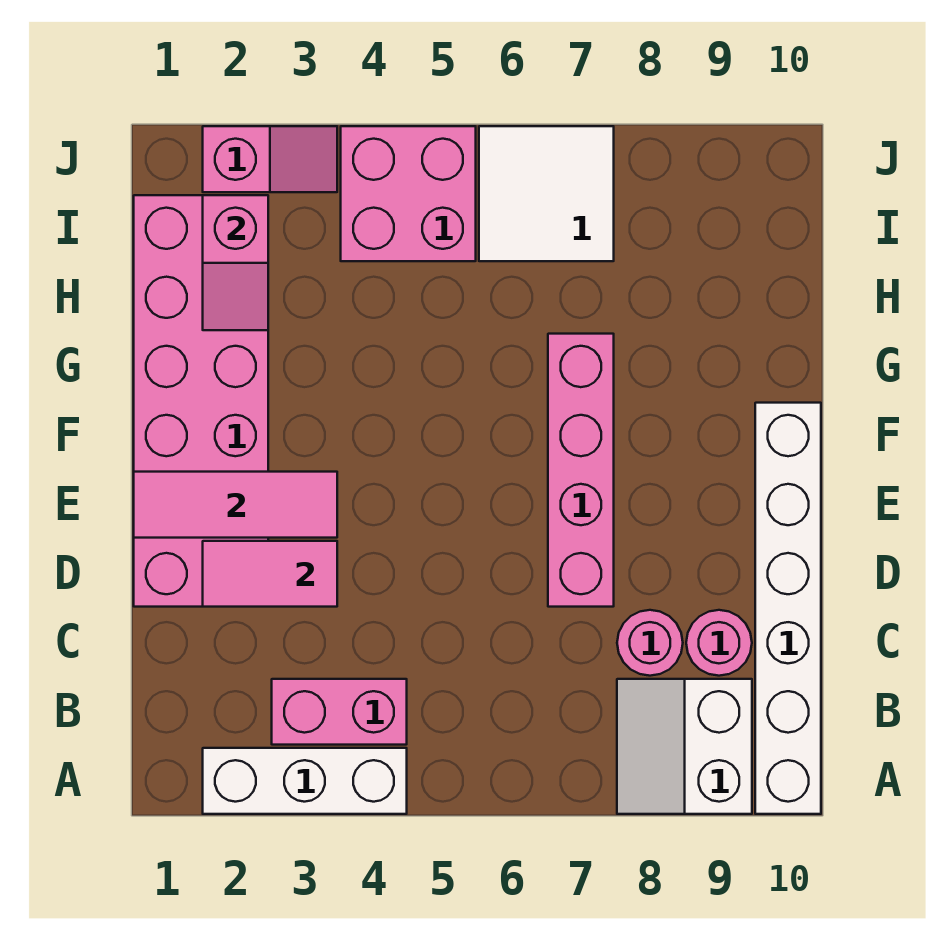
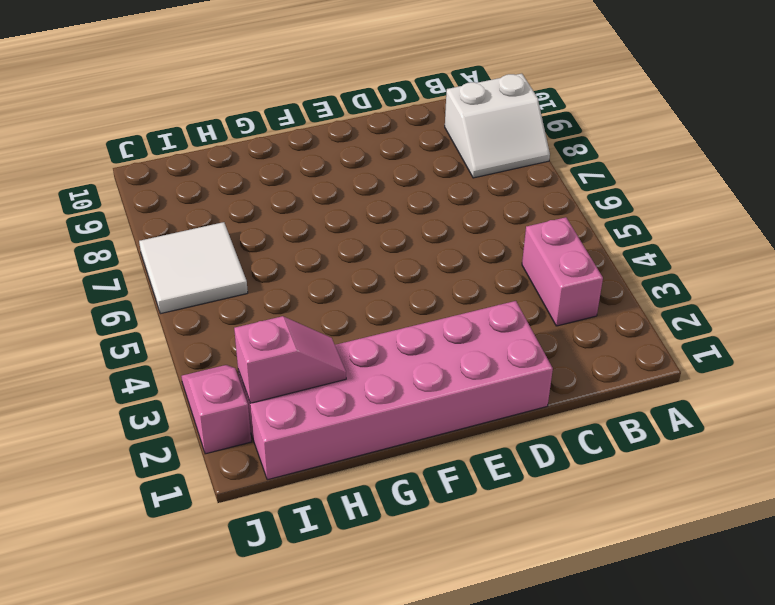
none -> white brick A2:A4 level 1
none -> white brick A10:F10 level 1
none -> pink round brick C8 level 1

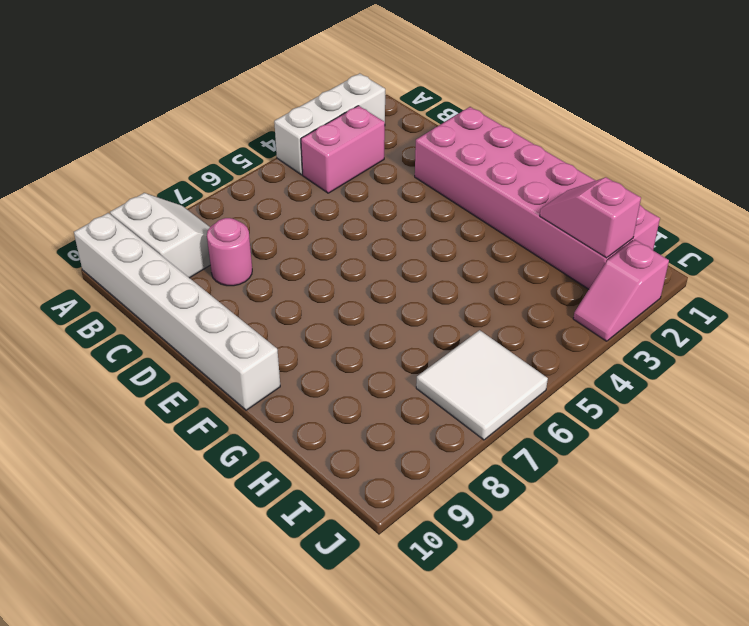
none -> pink round brick C9 level 1
none -> pink brick D7:G7 level 1
none -> pink brick I4:J5 level 1

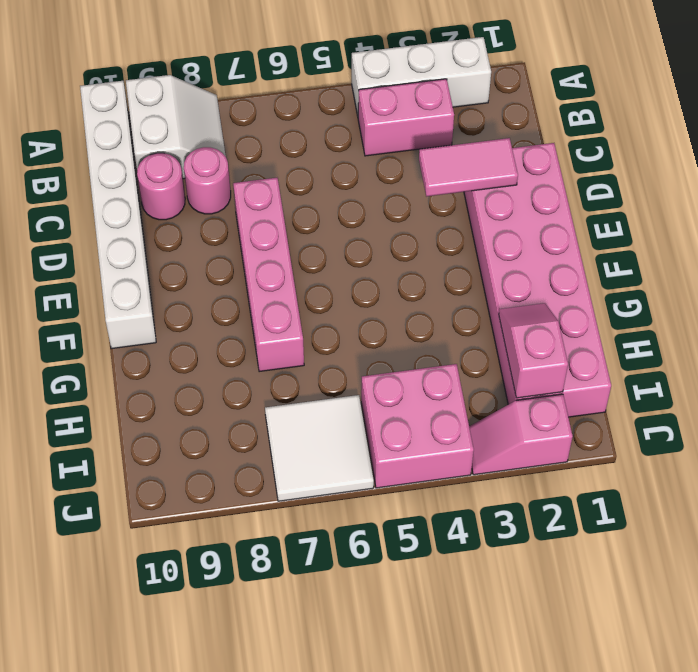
none -> pink tile E1:E3 level 2

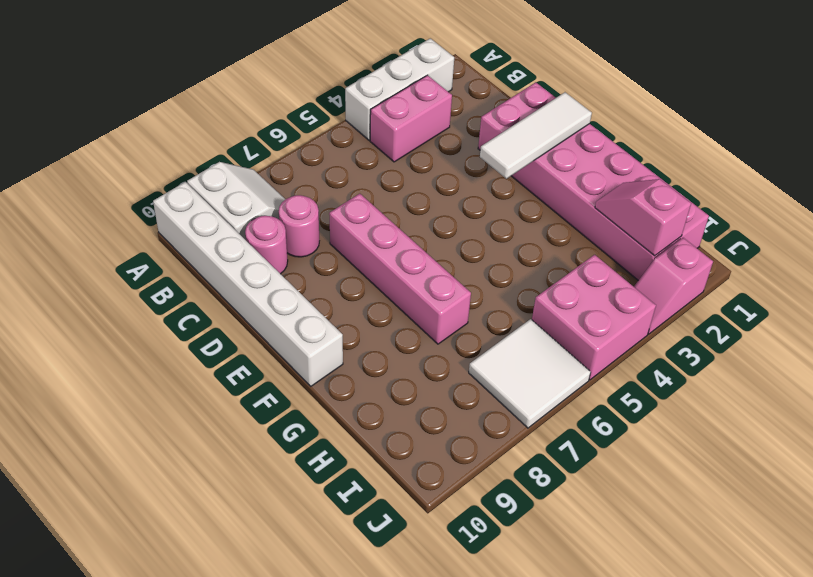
white tile E1:E3 level 2 -> pink tile E1:E3 level 2
none -> pink tile D2:D3 level 2

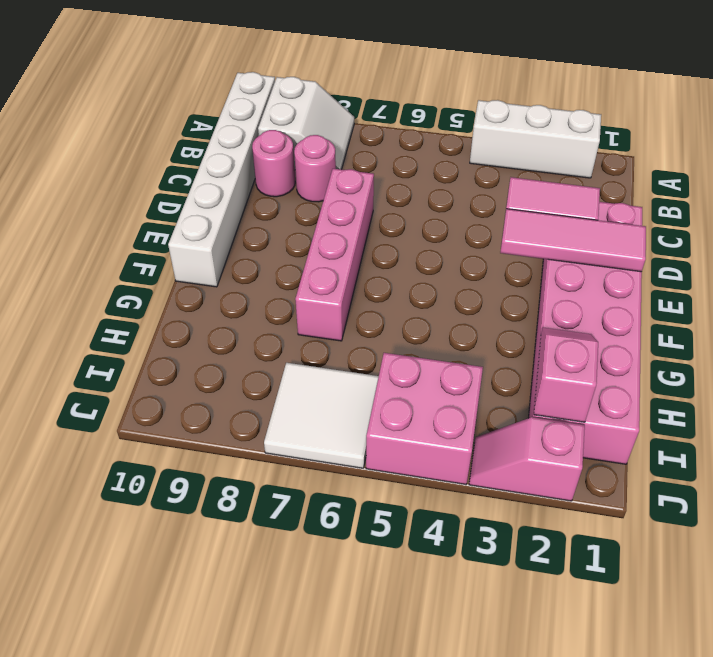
none -> pink brick B3:B4 level 1

